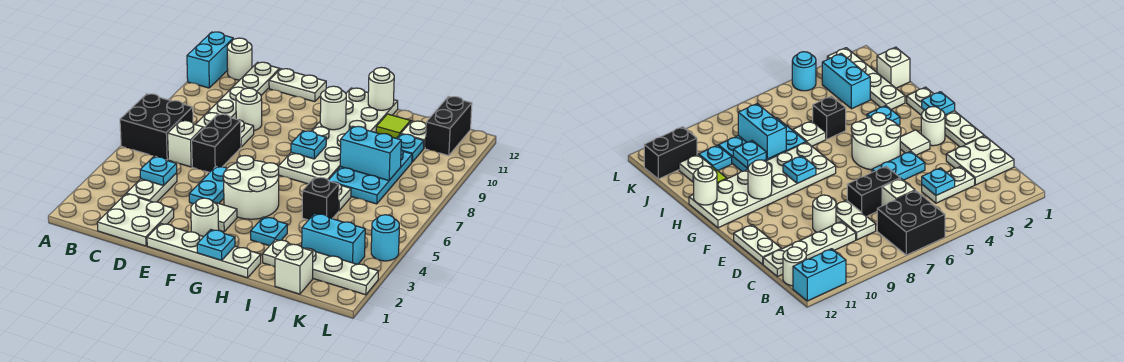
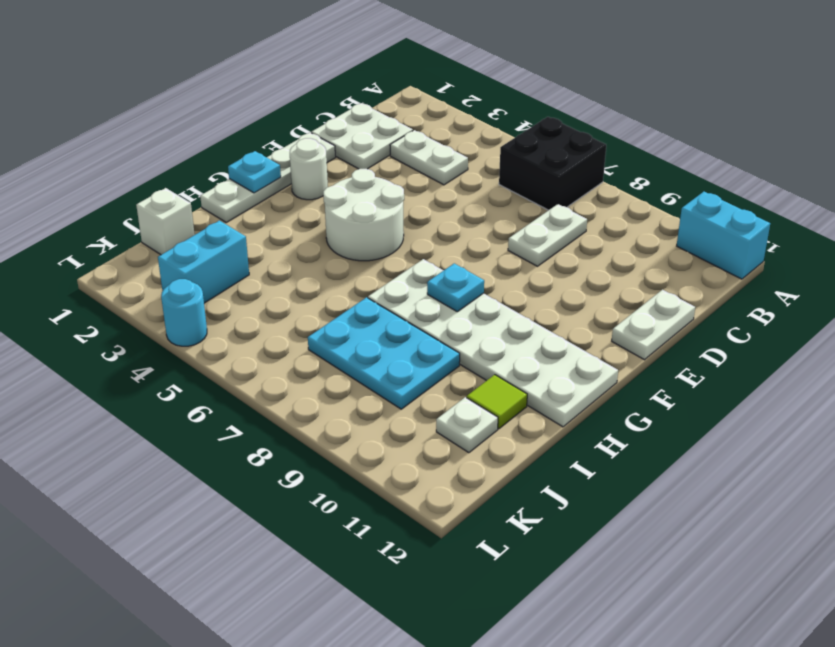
none -> white round brick B12 level 1
none -> white brick C6 level 1
none -> white plate C9:C12 level 1
none -> black brick D6:D7 level 1

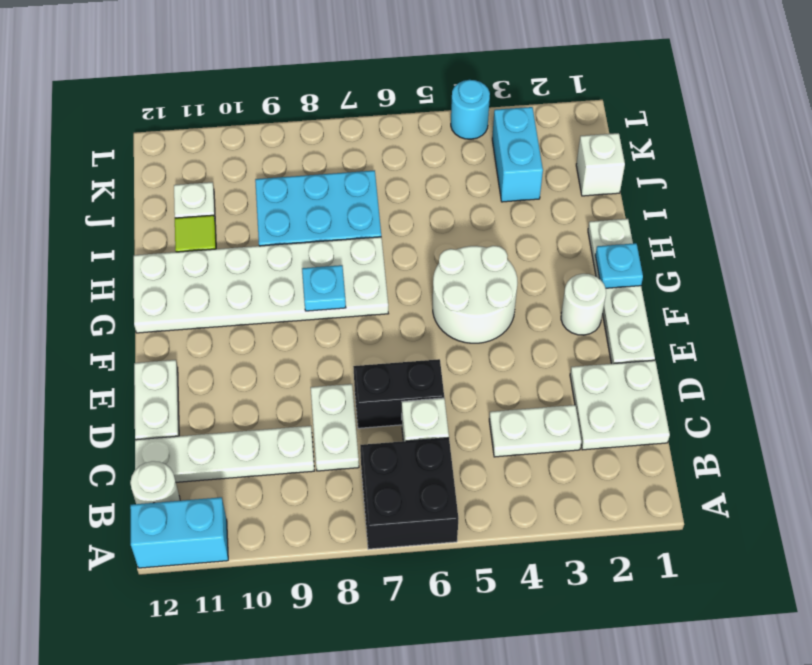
none -> white round brick D9 level 1
none -> cyan plate E4:E5 level 1
none -> white tile F3 level 1
none -> cyan plate H3 level 1

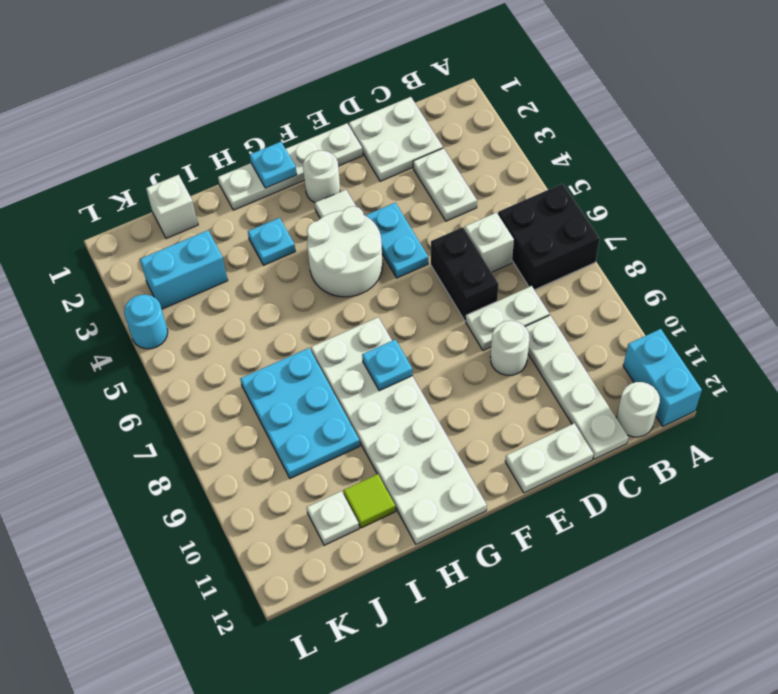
none -> white plate I2:L2 level 1
none -> black brick I5 level 1
none -> white plate I6 level 1
none -> cyan plate J10 level 1

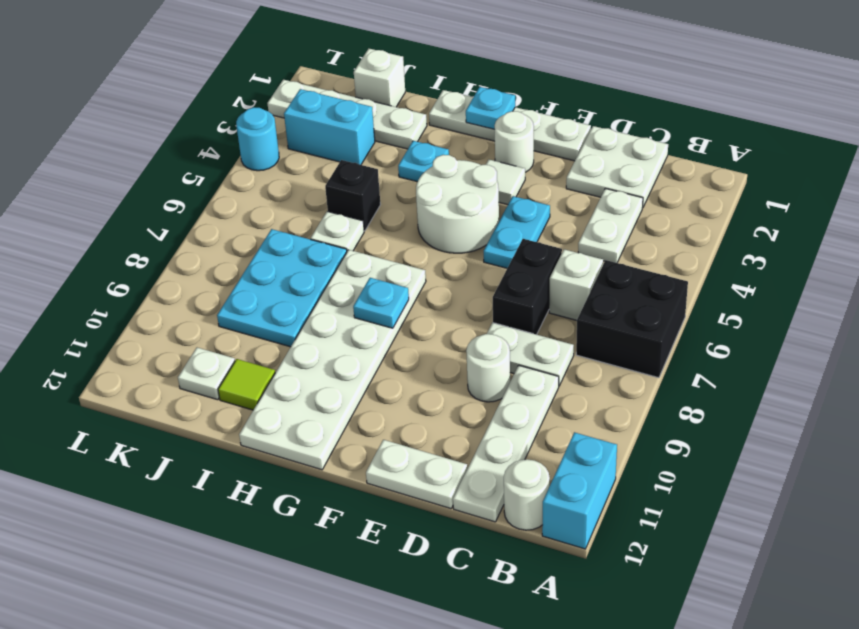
none -> cyan plate J10 level 1
none -> black brick K11:K12 level 1
none -> cyan plate C4 level 2
none -> white round brick G10 level 2

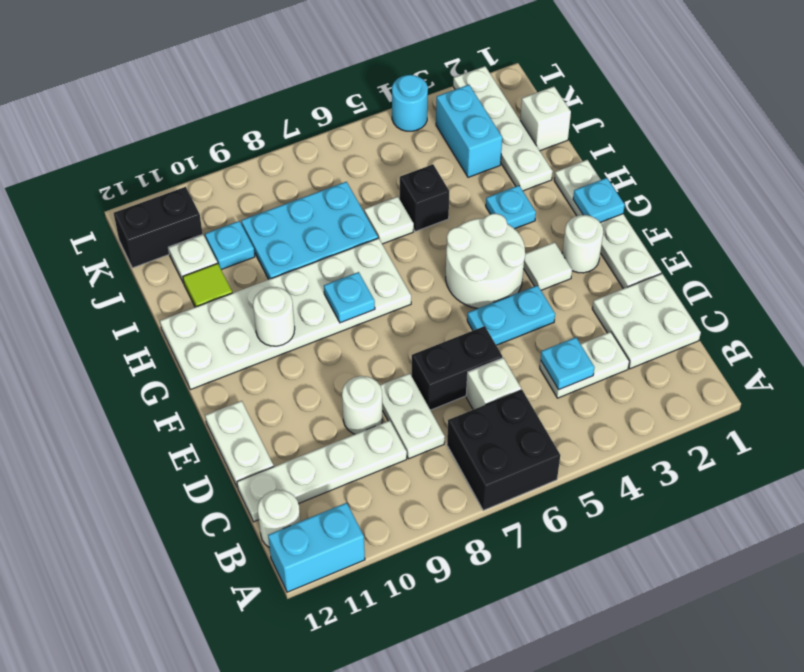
none -> white round brick H12 level 2
none -> cyan brick I8:J8 level 2
none -> cyan plate I9 level 2

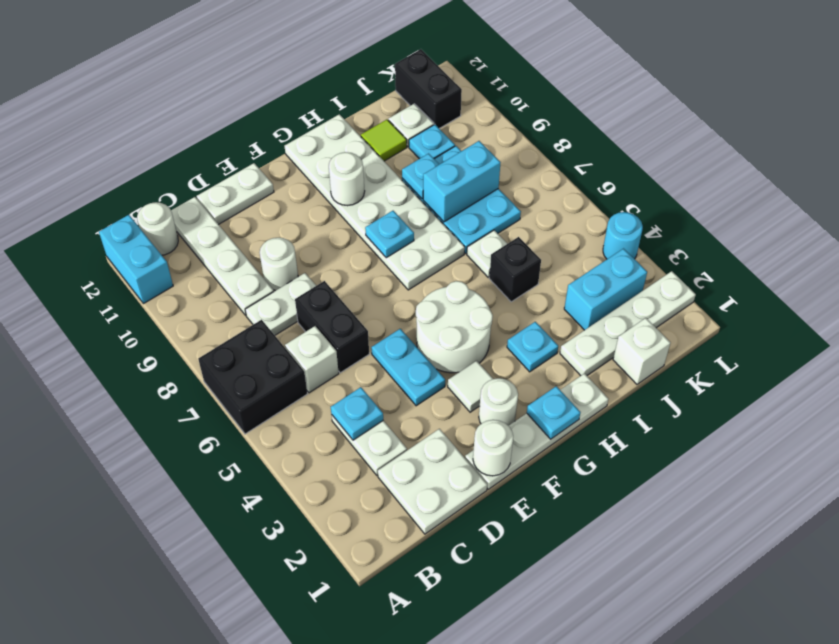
white round brick E1 level 2 -> white round brick H12 level 2

